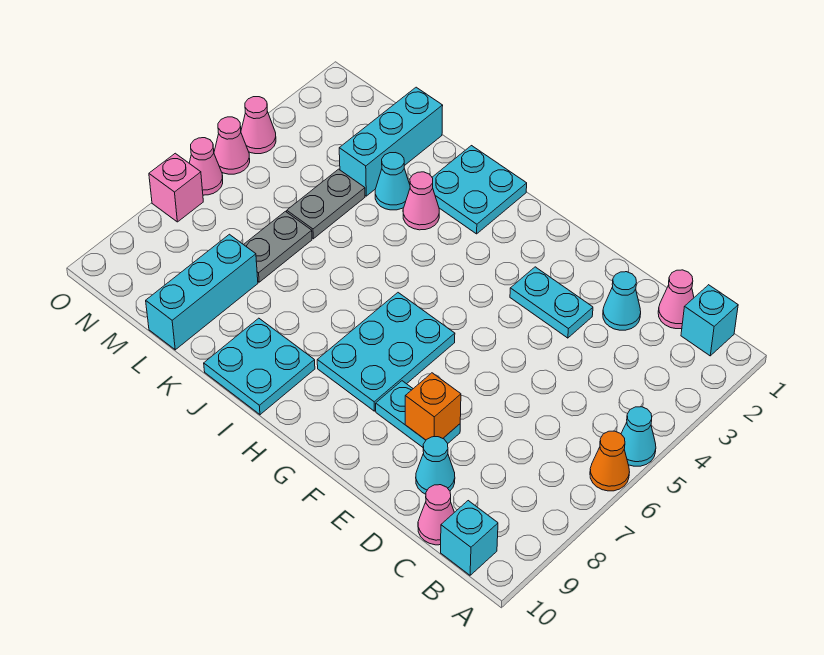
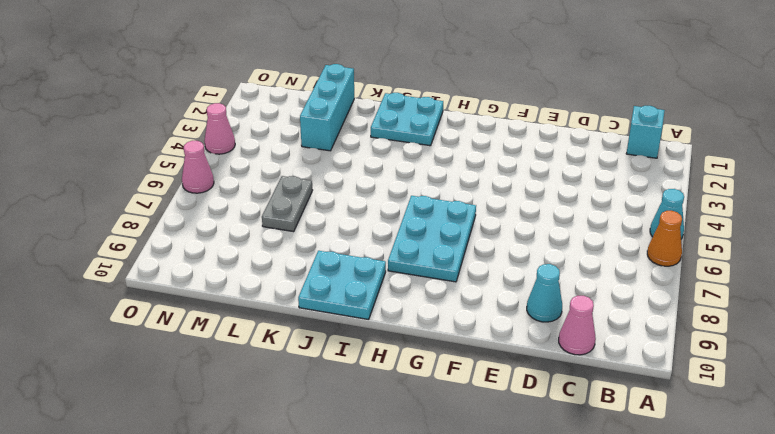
none -> cyan brick B10 level 1
none -> pink cone C1 level 1
none -> cyan cone D2 level 1

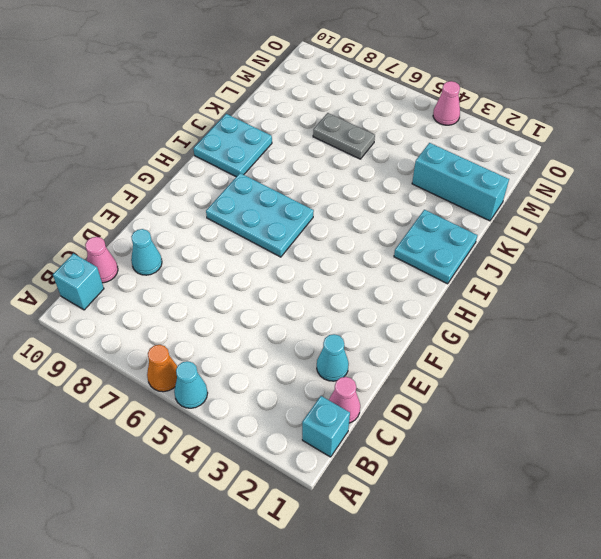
none -> cyan plate E3:F3 level 1
none -> cyan plate E8:F8 level 1
none -> pink cone J3 level 1

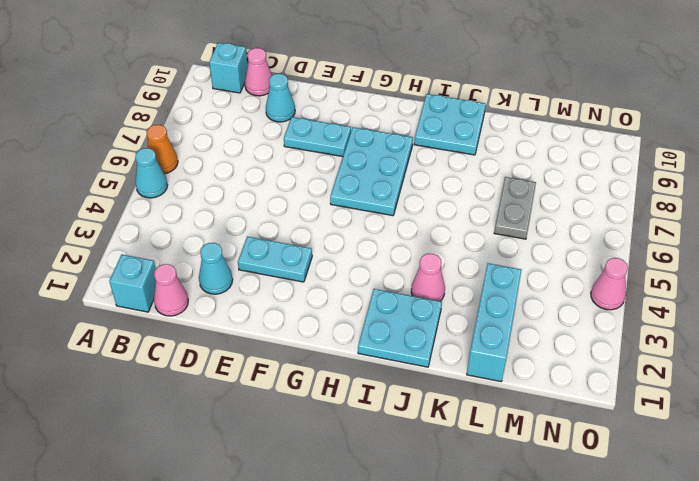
none -> cyan cone K3 level 1
none -> grey plate L4:L5 level 1
none -> cyan brick L8:L10 level 1

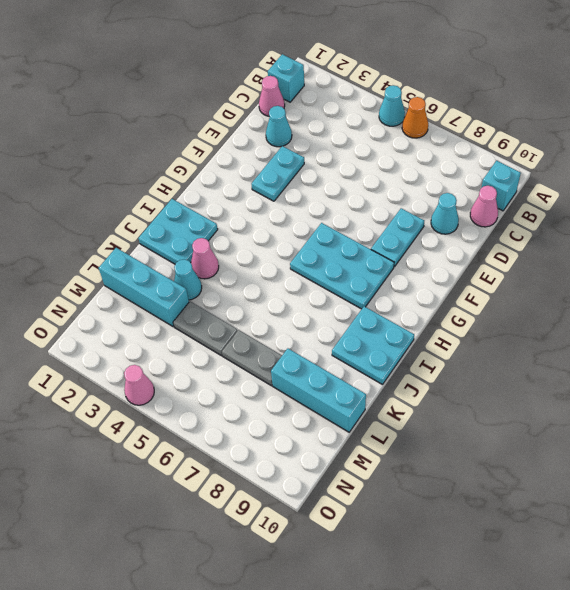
none -> pink cone O5 level 1
none -> pink cone O6 level 1
none -> pink brick O7 level 1

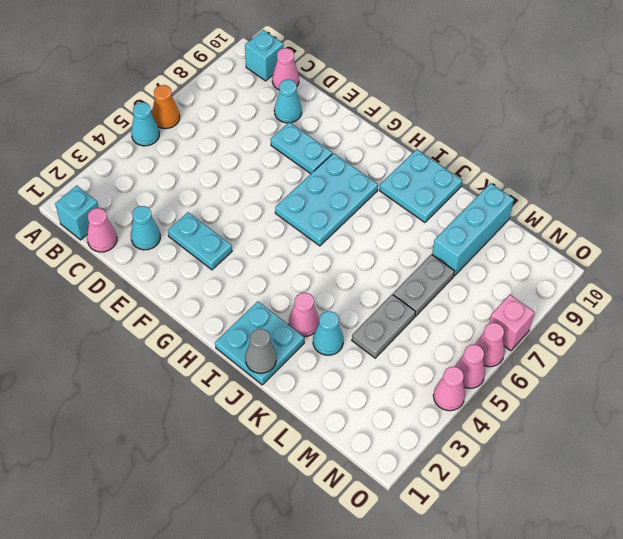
grey cone J1 level 2 -> none
none -> cyan brick L1:L3 level 1
none -> orange brick E8 level 2

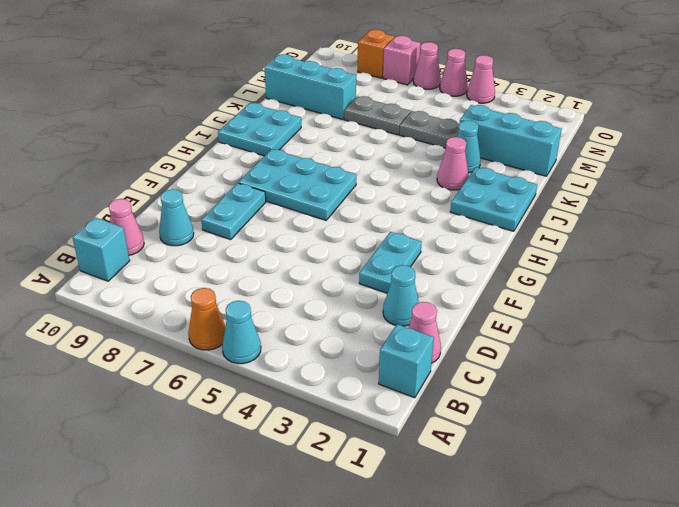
orange brick O8 level 1 -> orange brick E8 level 2

